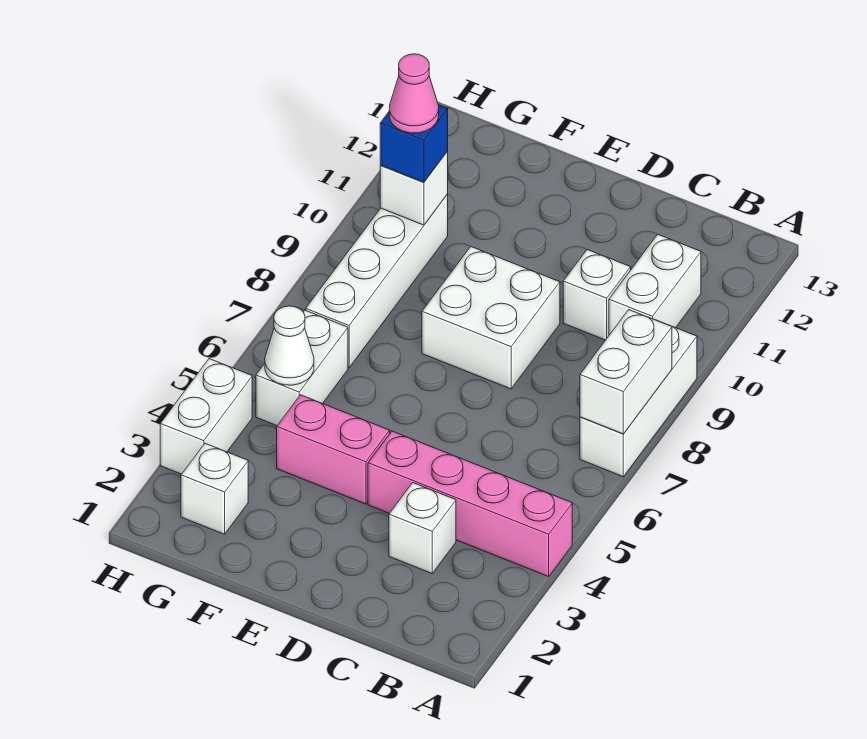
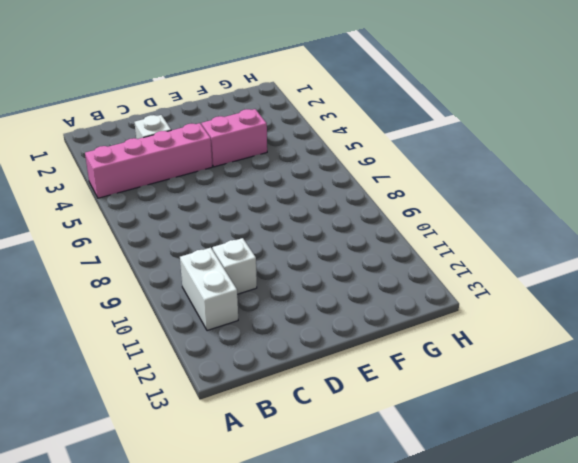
none -> white brick A7:A9 level 1
none -> white brick D8:E9 level 1
none -> white brick G2 level 1

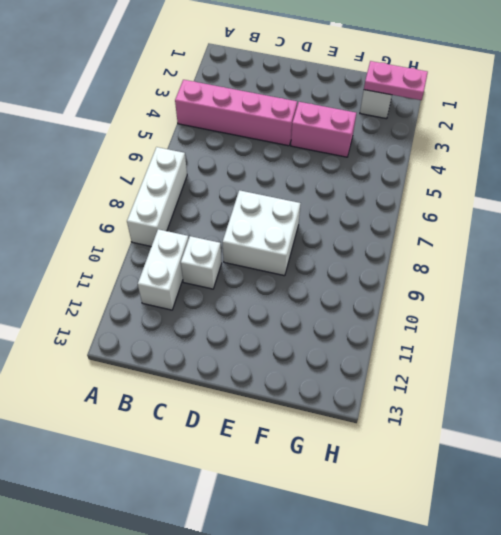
pink plate G2:H2 level 2 -> none
none -> white brick C3 level 1
none -> white brick G5:G6 level 1
none -> white brick G7:G10 level 1

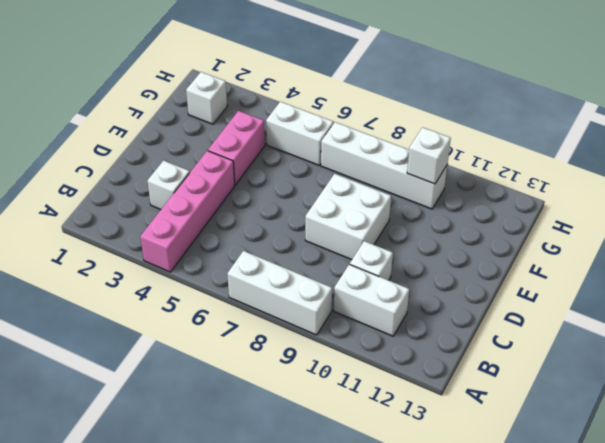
none -> white brick H3:H4 level 1
none -> white brick A7:A8 level 2
none -> white cone G5 level 2

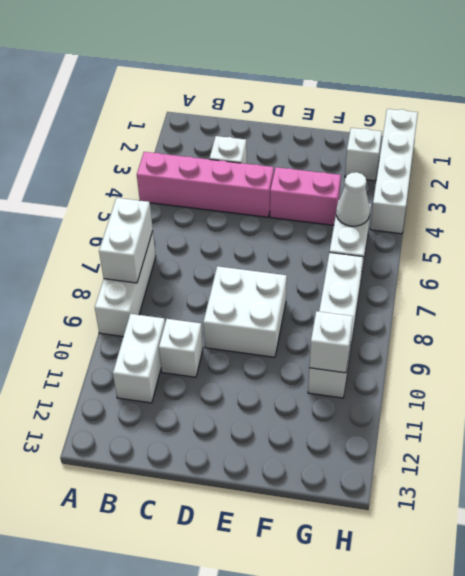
white brick H1:H4 level 1 -> white brick H3:H4 level 1
none -> blue brick G10 level 3
none -> pink cone G10 level 4

